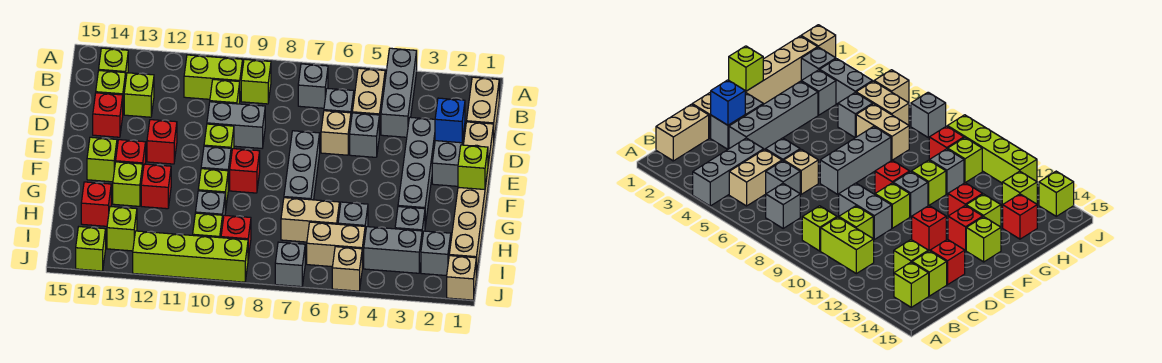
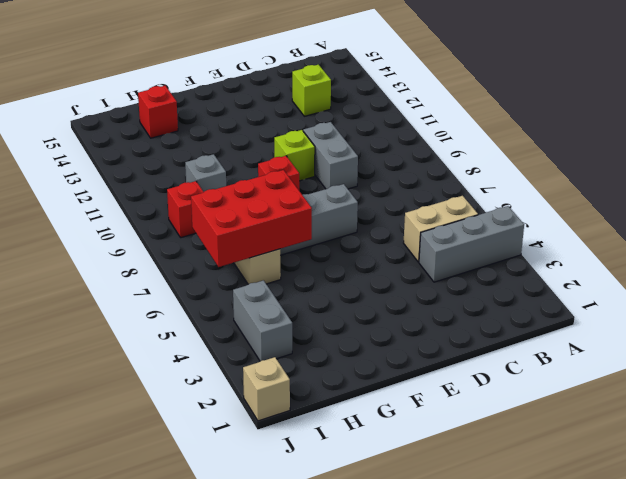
red brick G6:I7 level 2 -> none
none -> tan brick B1:C1 level 1
none -> grey brick B7 level 1
none -> lime brick B9 level 1
none -> lime brick B10:B11 level 1

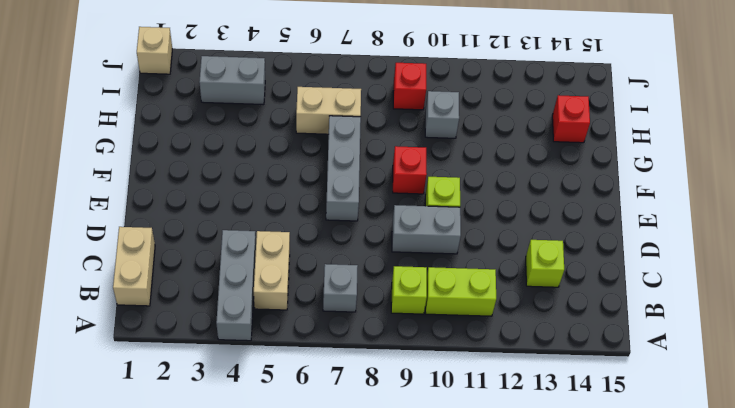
none -> lime brick B14 level 1
none -> grey brick C6 level 1
none -> lime brick C10 level 1
none -> lime brick C14 level 1

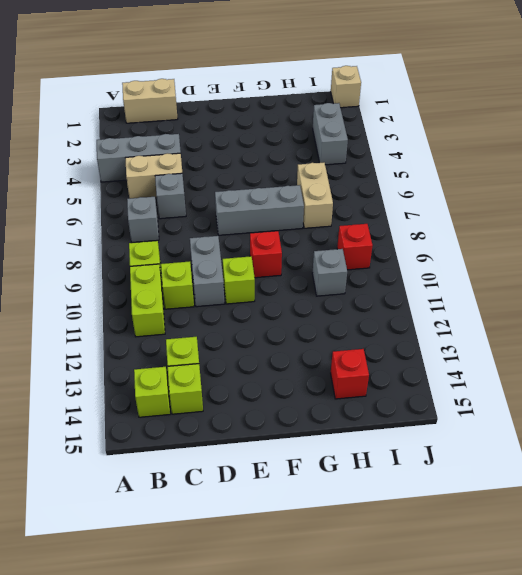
none -> tan brick D1:I1 level 1
none -> grey brick D2:E2 level 1
none -> grey brick D3:G3 level 1
none -> grey brick D5 level 1

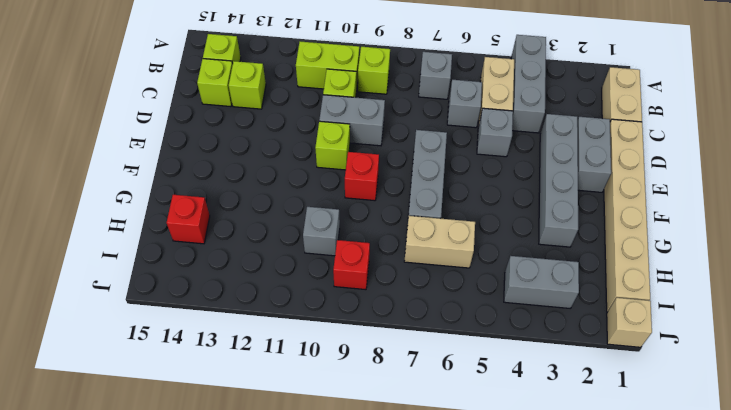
none -> tan brick D6 level 1
none -> red brick D14 level 1
none -> red brick E12 level 1
none -> grey brick F10 level 1

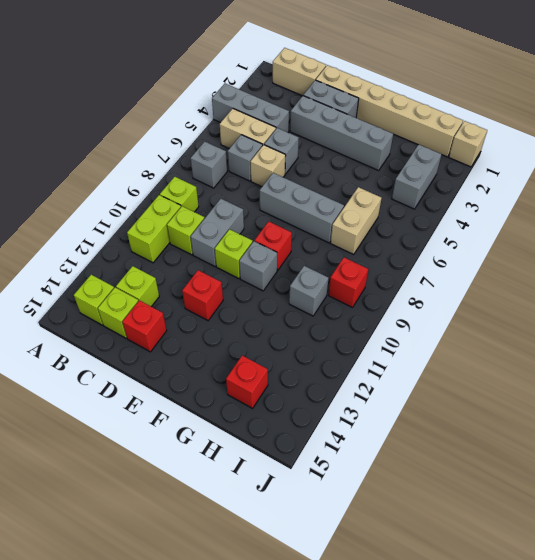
none -> red brick F13 level 1
none -> lime brick F14 level 1
none -> lime brick G10 level 1
none -> red brick G12 level 1

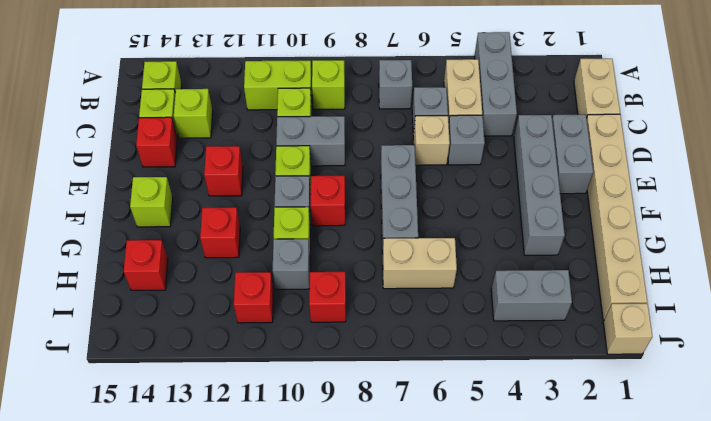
red brick I11 level 1 -> red brick F13 level 1
none -> lime brick G13 level 1
none -> grey brick H3 level 1
none -> grey brick H5 level 1
none -> grey brick I2 level 1

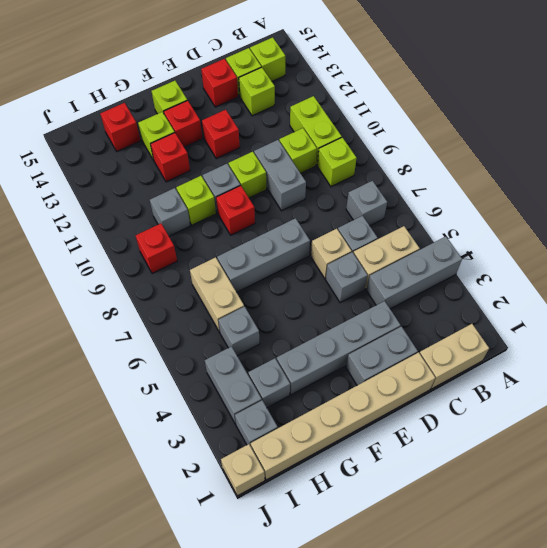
none -> tan brick I5:I6 level 1
none -> lime brick I10 level 1
none -> lime brick I13 level 1
none -> tan brick J5 level 1

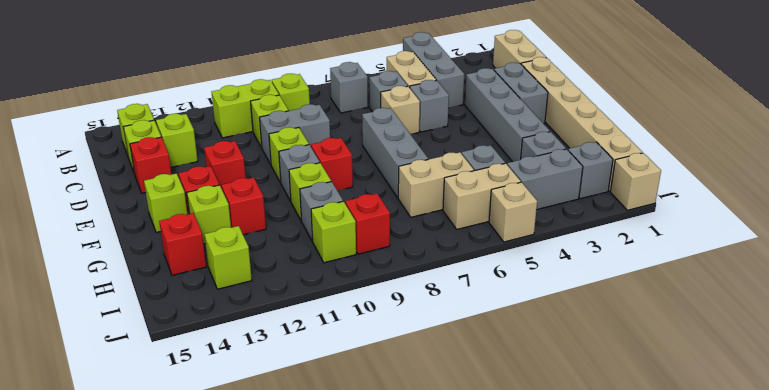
none -> grey brick J7 level 1
none -> lime brick J9:J12 level 1
none -> lime brick J14 level 1
none -> blue brick D2 level 2

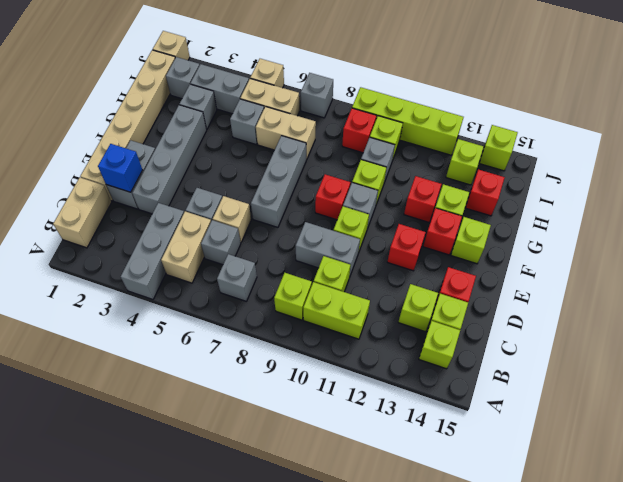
none -> lime brick F1 level 2

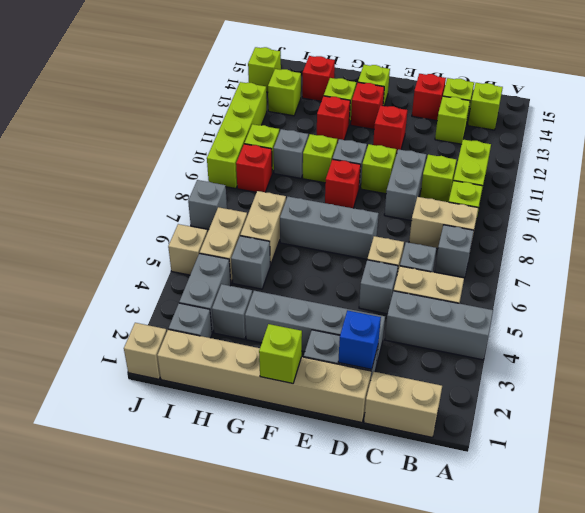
tan brick B8:C8 level 1 -> none

